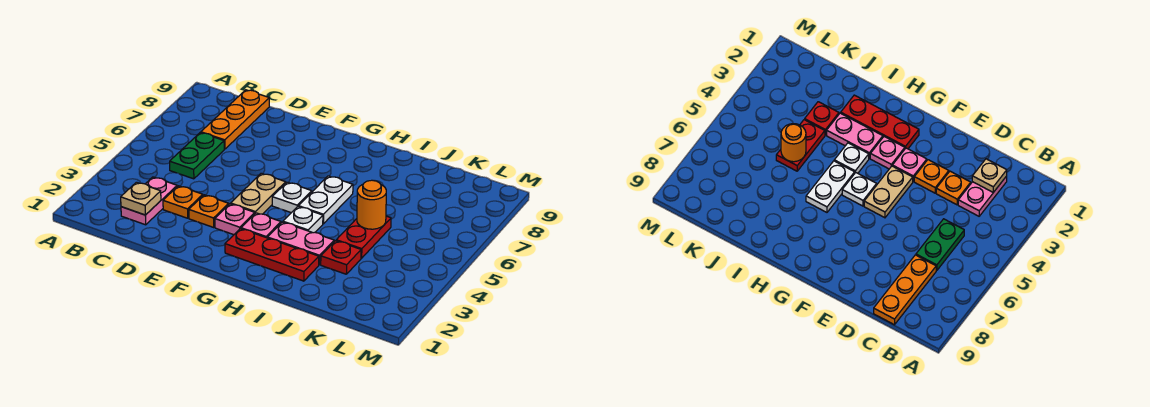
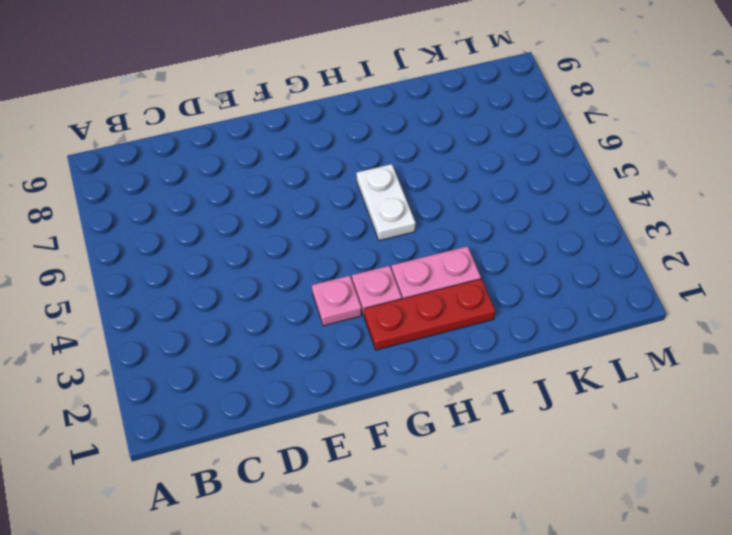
none -> pink plate C2:C3 level 1
none -> green plate C5:C6 level 1
none -> orange plate C7:C9 level 1

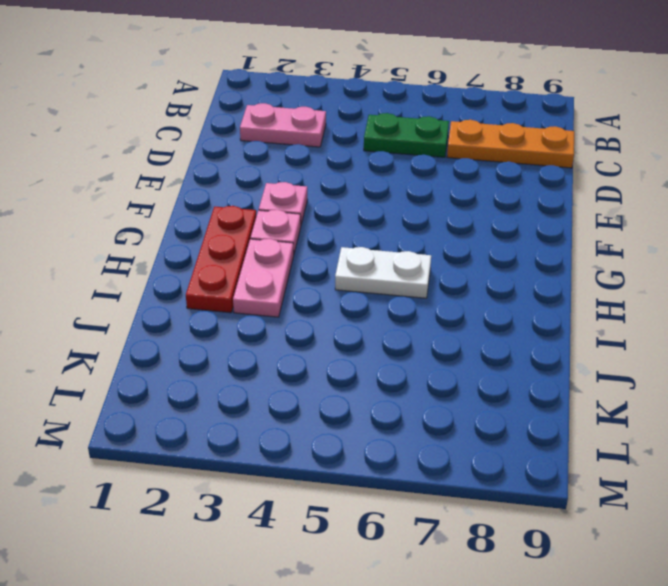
none -> orange plate D3 level 1
none -> orange plate E3 level 1
none -> tan plate F4:F5 level 1

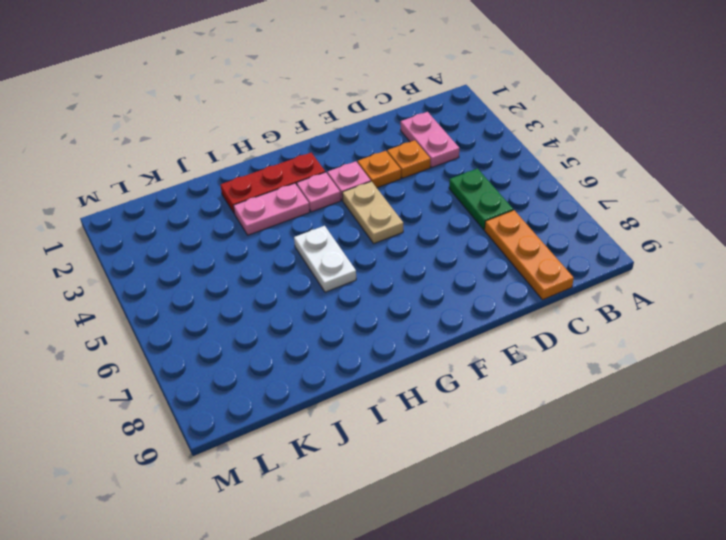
none -> white plate G5 level 1
none -> white plate H4 level 1
none -> red plate J3 level 1

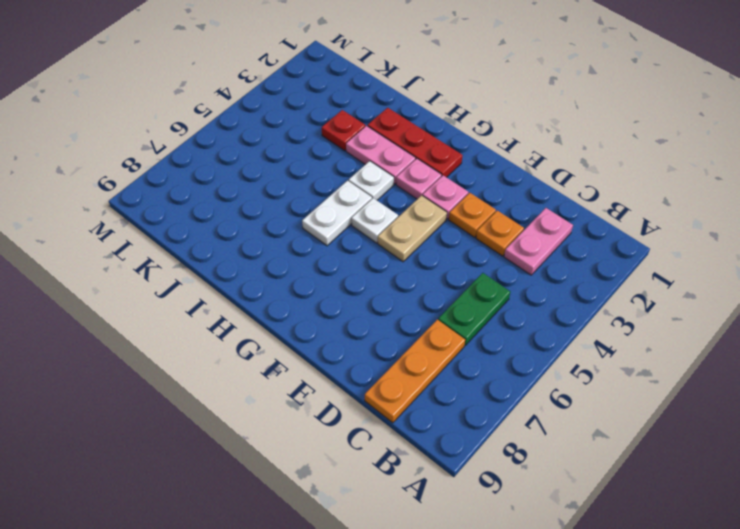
none -> red plate J4:J5 level 1
none -> tan plate C2 level 2
none -> orange round brick J5 level 2

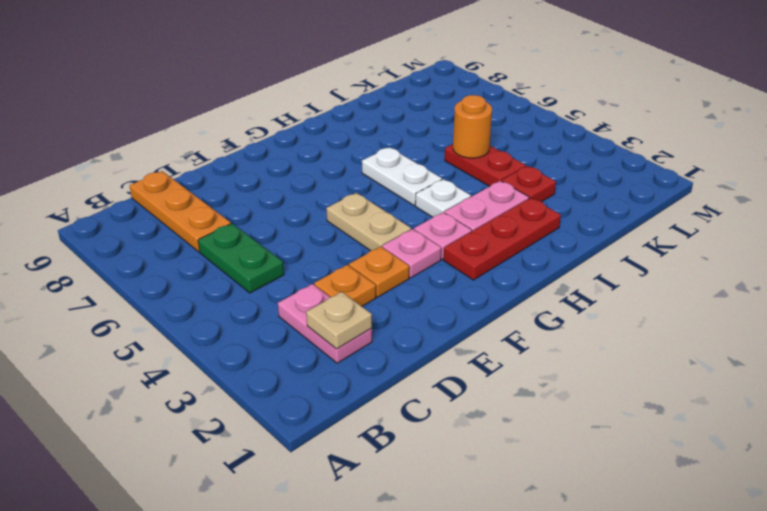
none -> white plate G5 level 1

